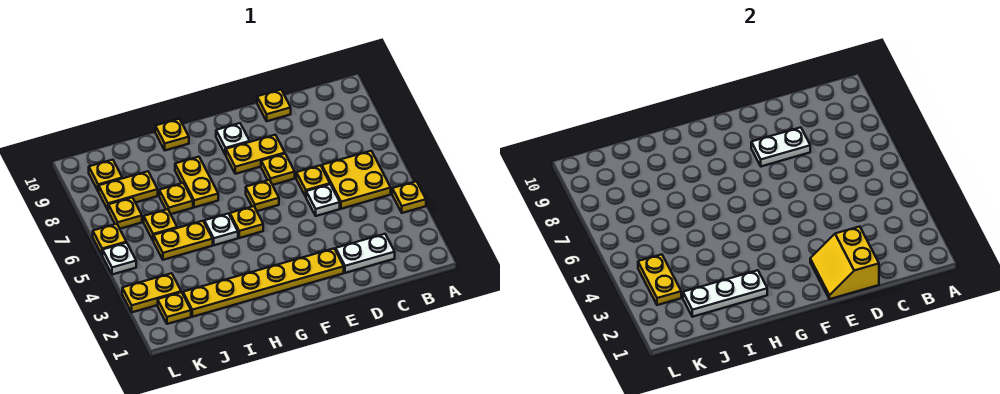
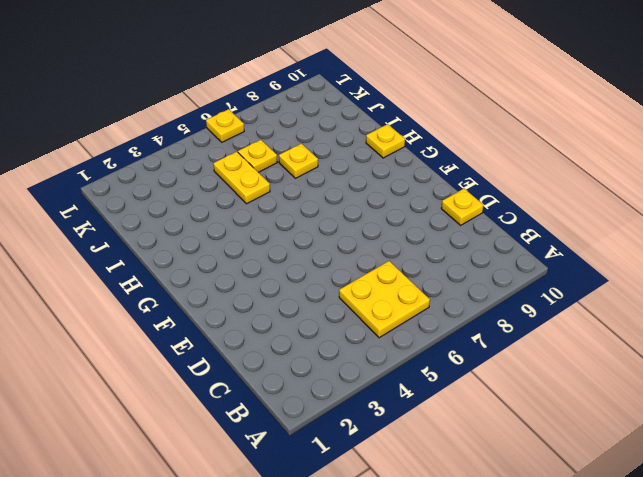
none -> yellow plate A4 level 1
none -> white plate C2:D2 level 1
none -> white plate D5 level 1

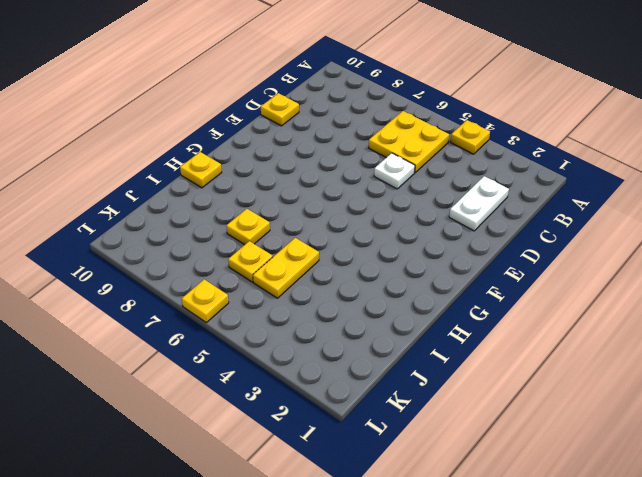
none -> yellow plate D6 level 1
none -> yellow plate E2:J2 level 1
none -> yellow plate E7 level 1

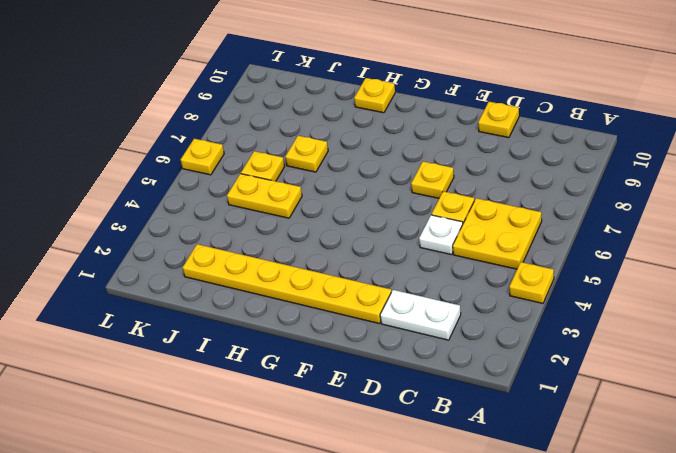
none -> yellow plate E8:F8 level 1
none -> yellow plate F6 level 1
none -> white plate F9 level 1

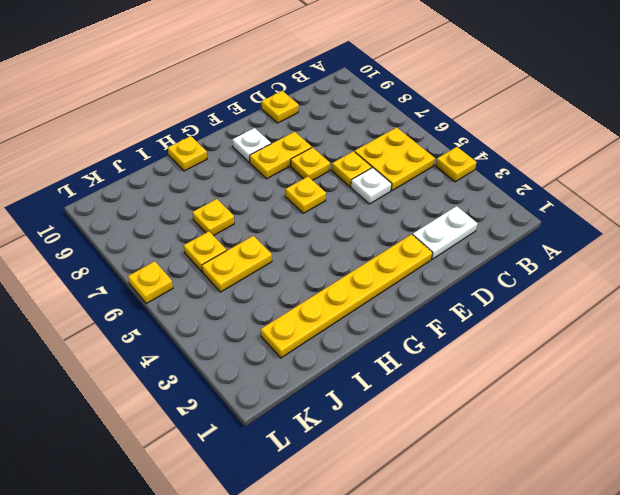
none -> yellow plate G5 level 1
none -> white plate H5 level 1
none -> yellow plate H7:H8 level 1

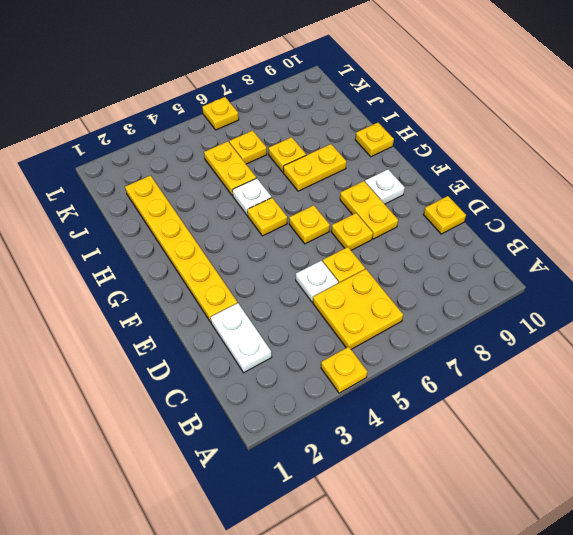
none -> yellow plate J8:K8 level 1
none -> yellow plate K2 level 1
none -> yellow plate K3:L3 level 1

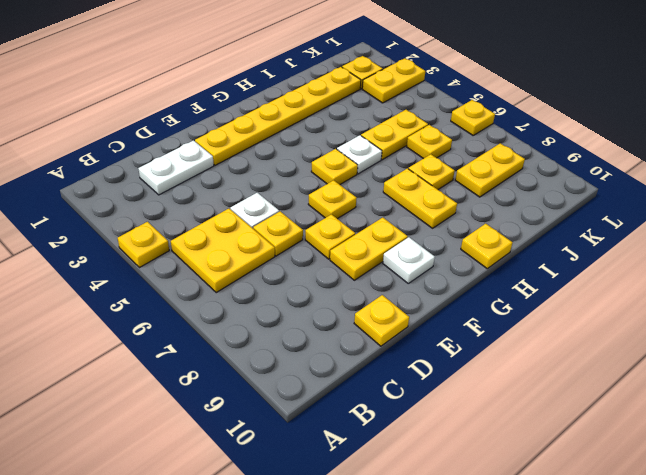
none -> yellow plate K7 level 1
none -> yellow plate K9 level 1
none -> white plate L5 level 1

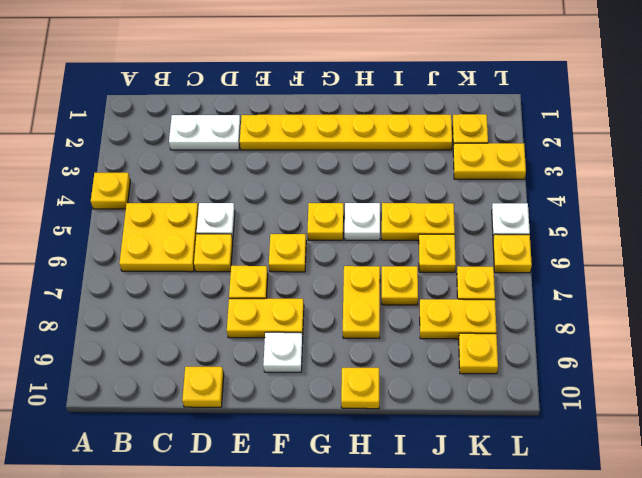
none -> yellow slope D1:E2 level 2 top D
none -> white plate D8:E8 level 2
none -> white plate H2:J2 level 2

